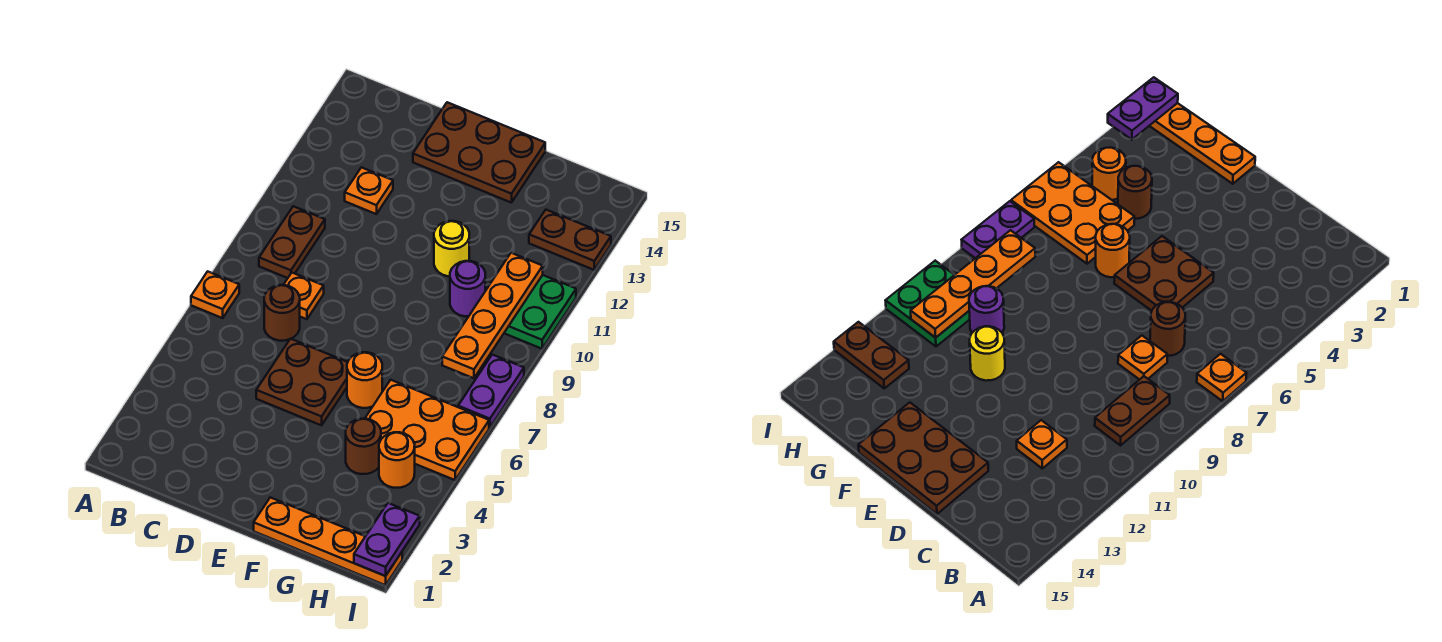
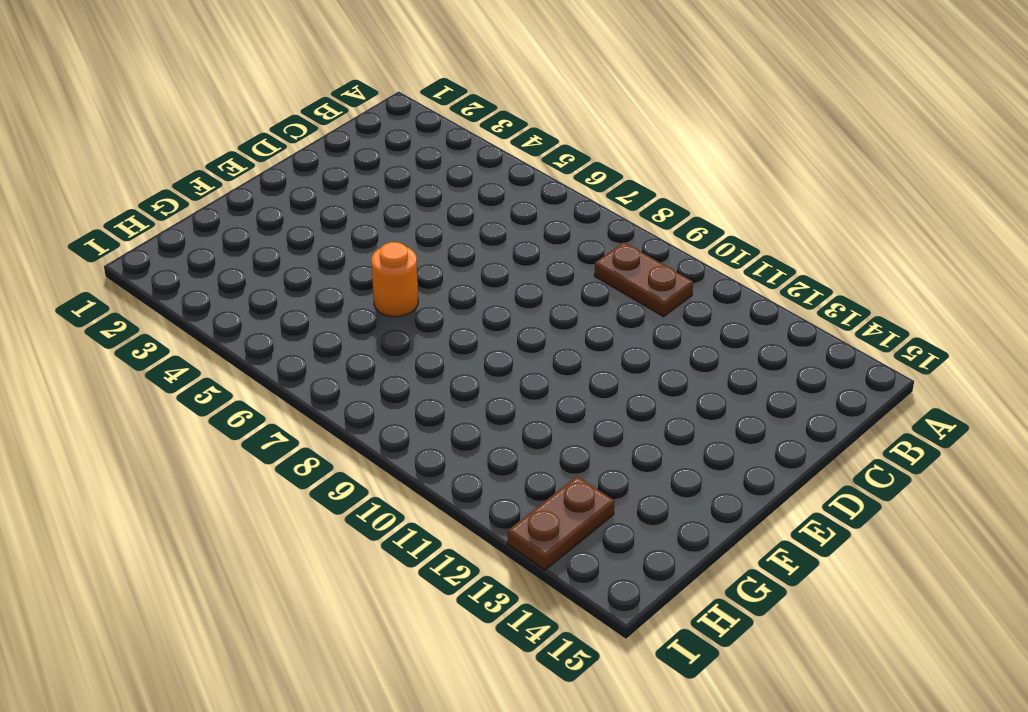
none -> orange plate A7 level 1
none -> brown round brick C7 level 1
none -> orange plate C8 level 1

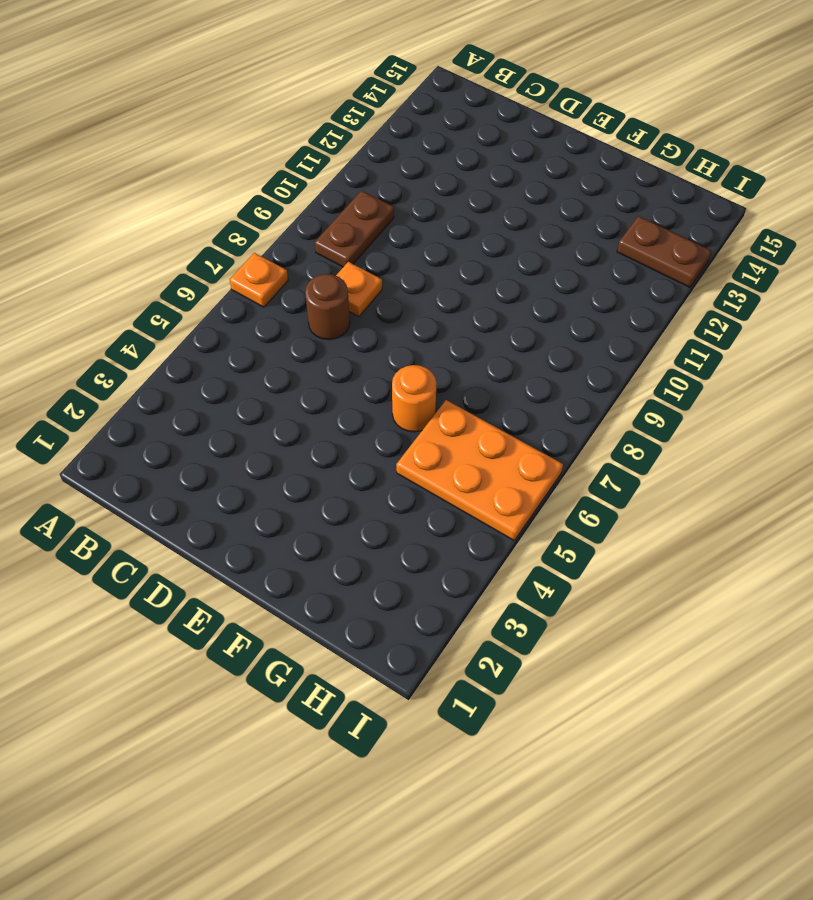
none -> orange plate C12 level 1
none -> brown plate D5:E6 level 1
none -> brown plate D14:F15 level 1

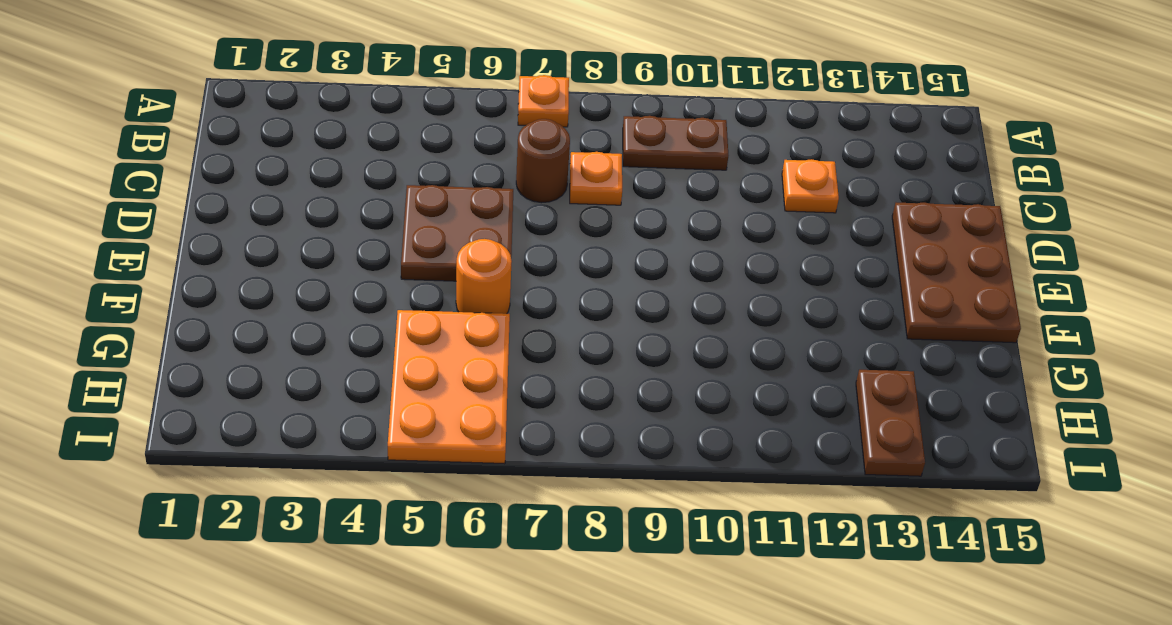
none -> orange plate F1:I1 level 1
none -> yellow round brick F11 level 1
none -> brown round brick G4 level 1

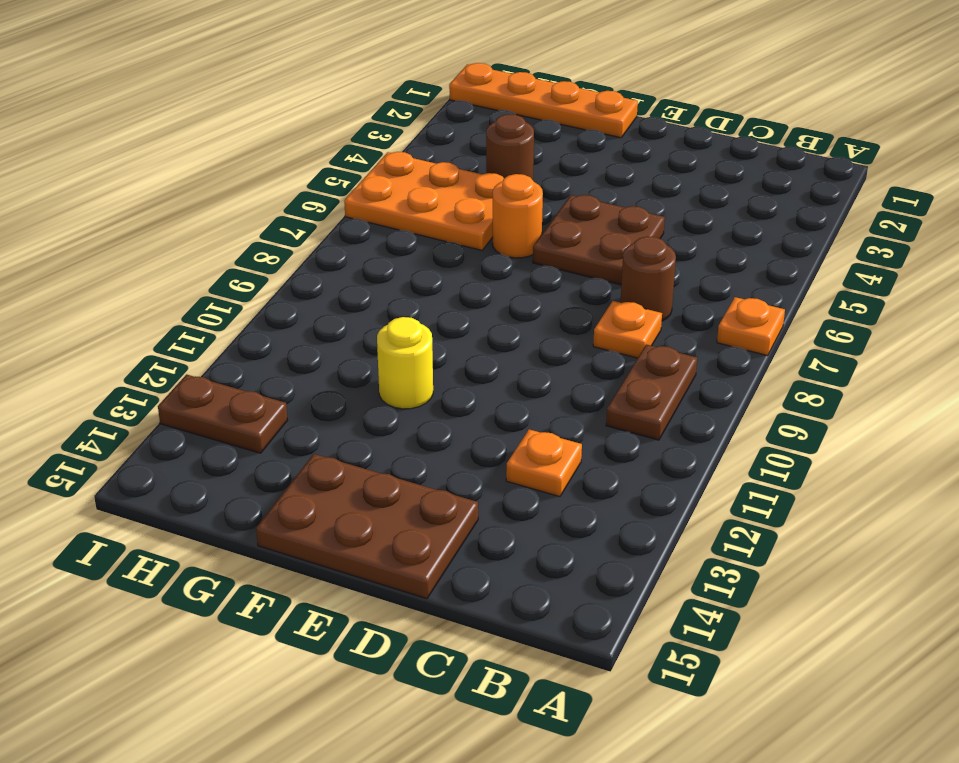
none -> purple round brick G10 level 1
none -> orange round brick H4 level 1
none -> green plate H10:I11 level 1

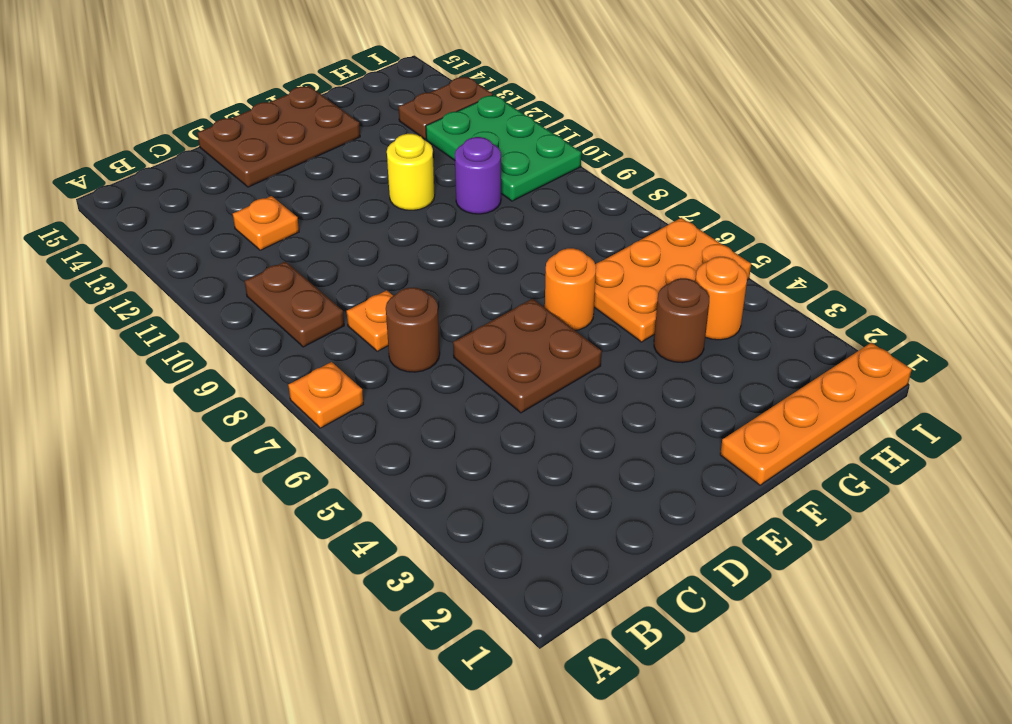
green plate H10:I12 level 1 -> green plate H10:I11 level 1
none -> purple plate I7:I8 level 1
none -> orange plate H8:H11 level 2
none -> purple plate I1:I2 level 2

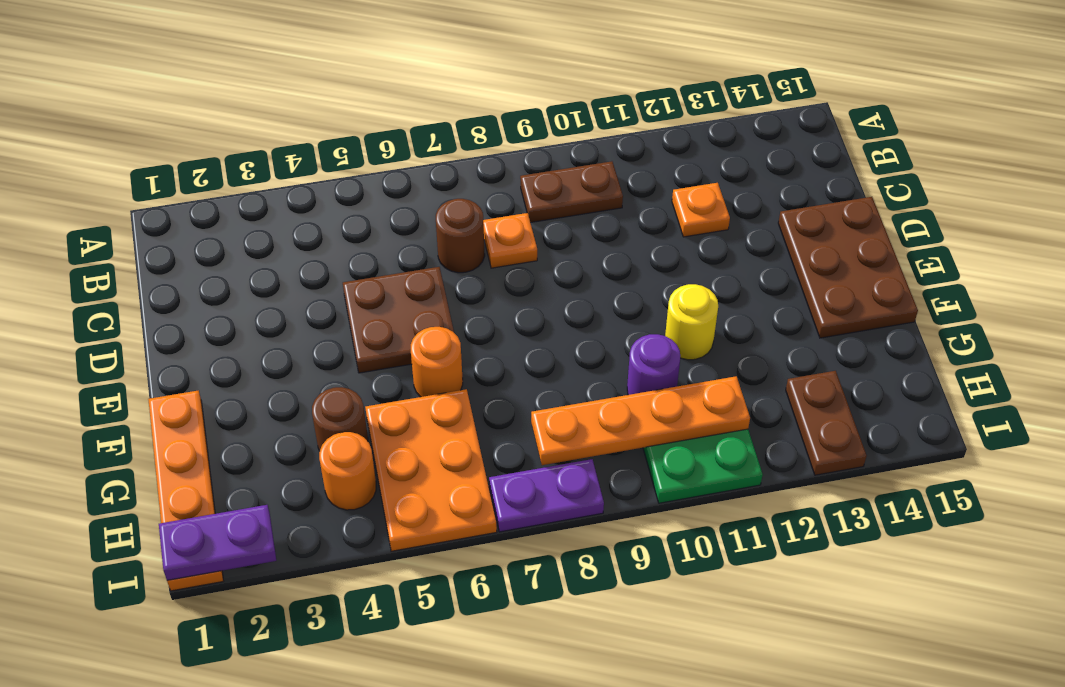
none -> orange plate A7 level 1

